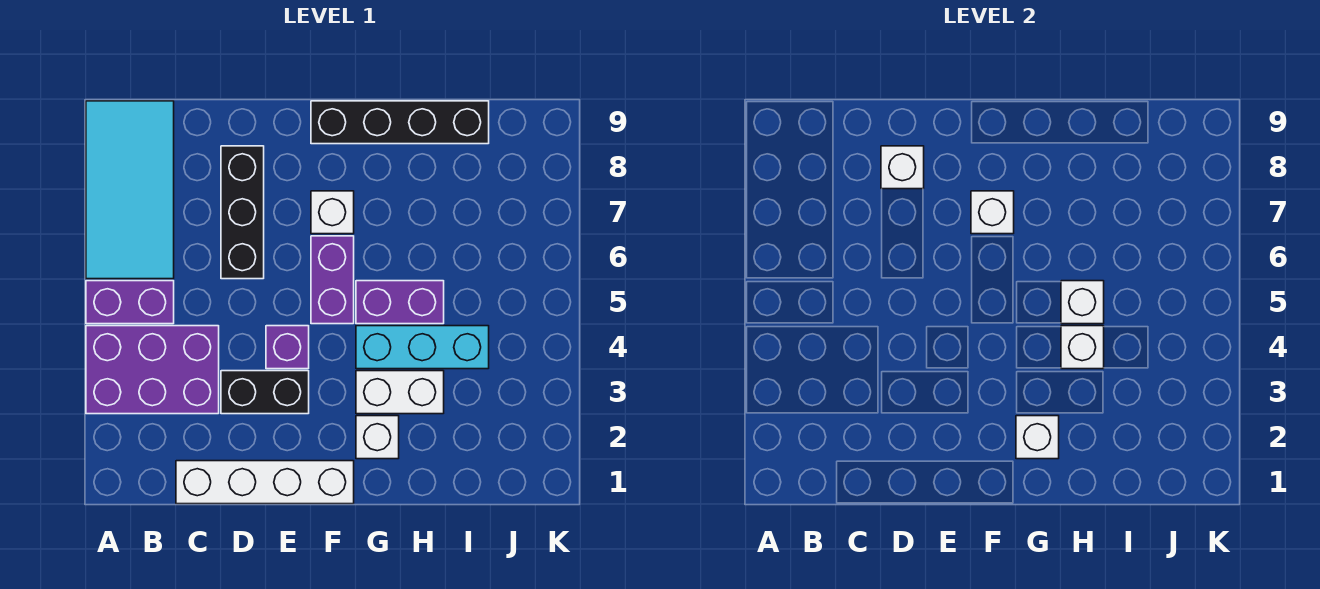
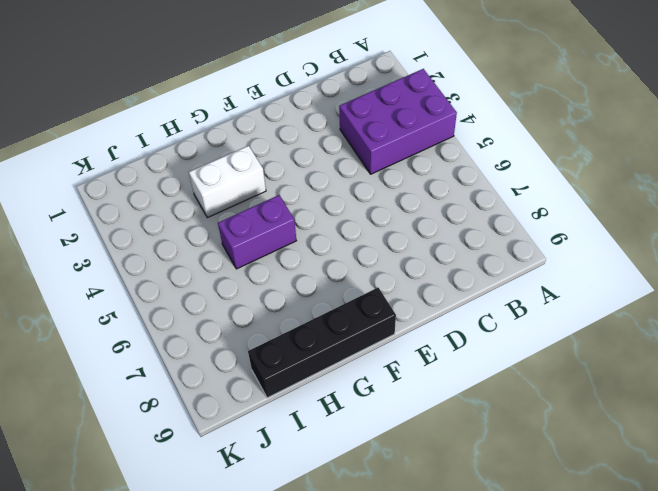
none -> purple brick A5:B5 level 1
none -> cyan tile A6:B9 level 1
none -> white brick C1:F1 level 1

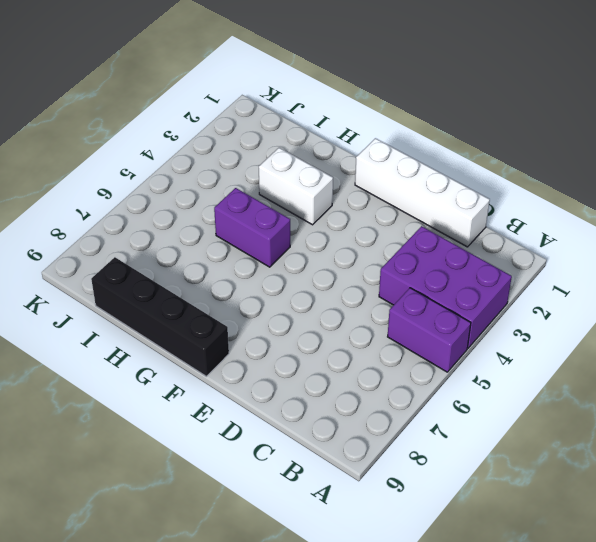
none -> cyan tile A6:B9 level 1
none -> black brick D3:E3 level 1
none -> black brick D6:D8 level 1

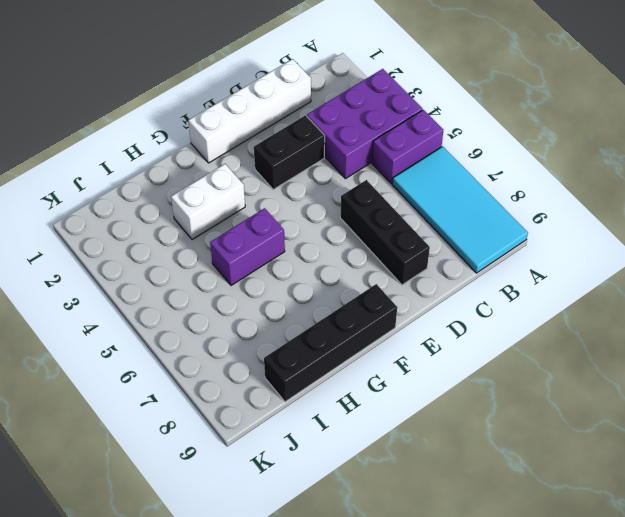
none -> purple brick E4 level 1
none -> purple brick F5:F6 level 1
none -> white brick F7 level 1

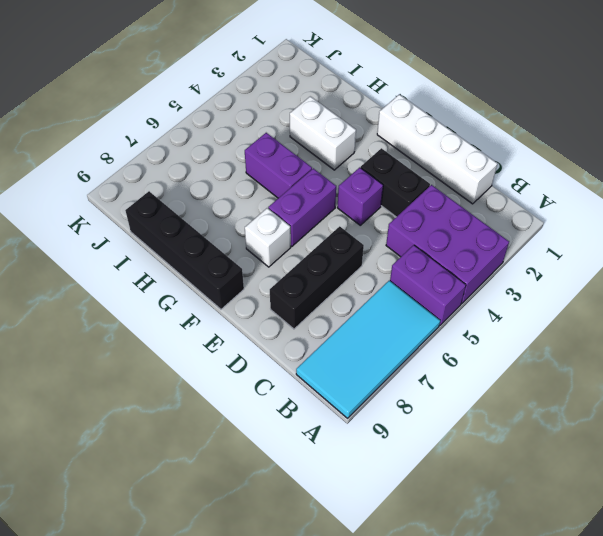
none -> white brick G2 level 1
none -> cyan brick G4:I4 level 1
none -> white brick D8 level 2

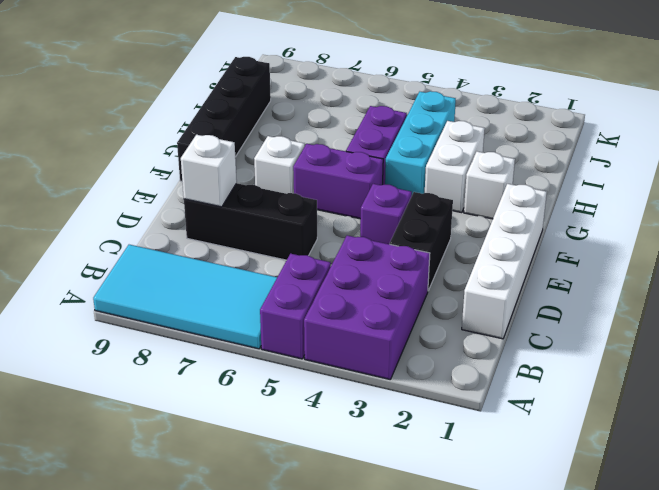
none -> white brick F7 level 2
none -> white brick G2 level 2
none -> white brick H4 level 2

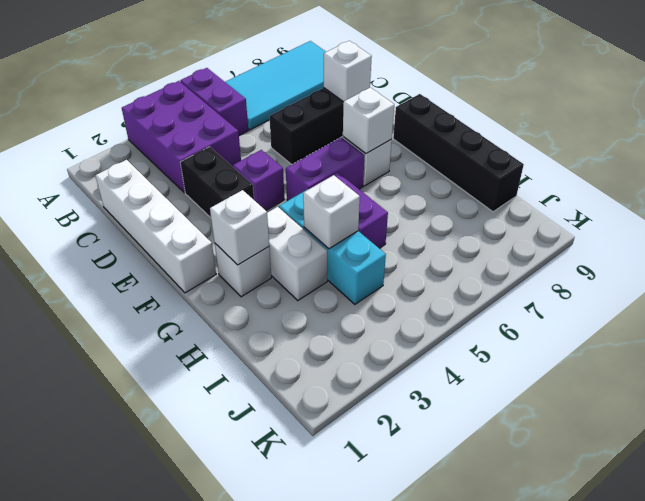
none -> white brick H5 level 2

